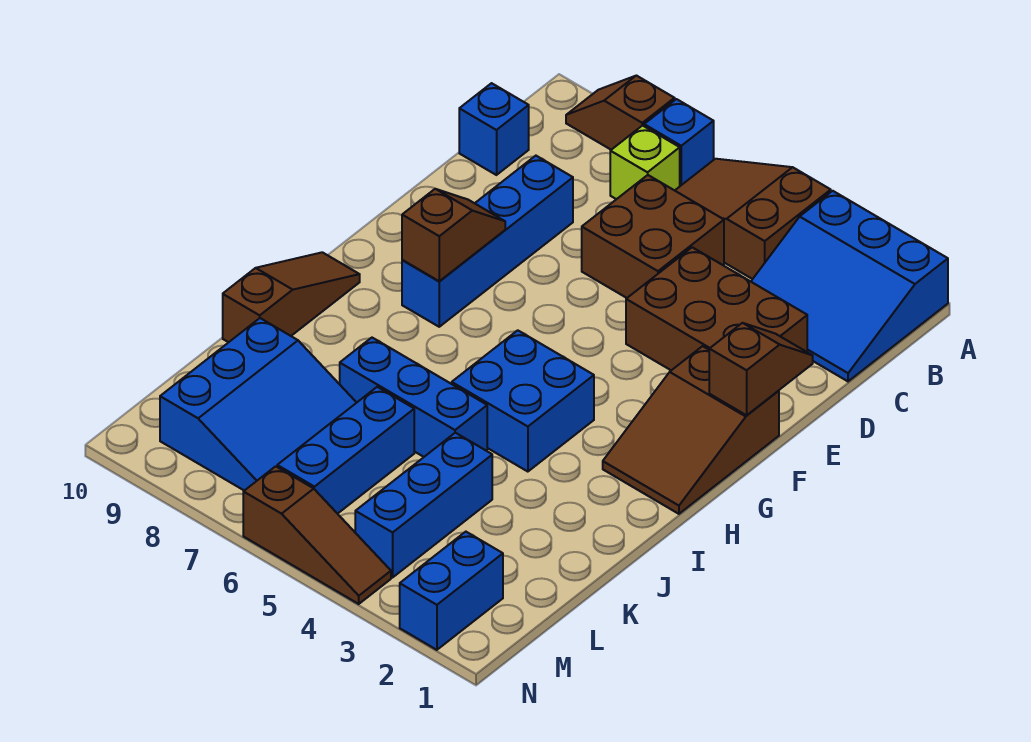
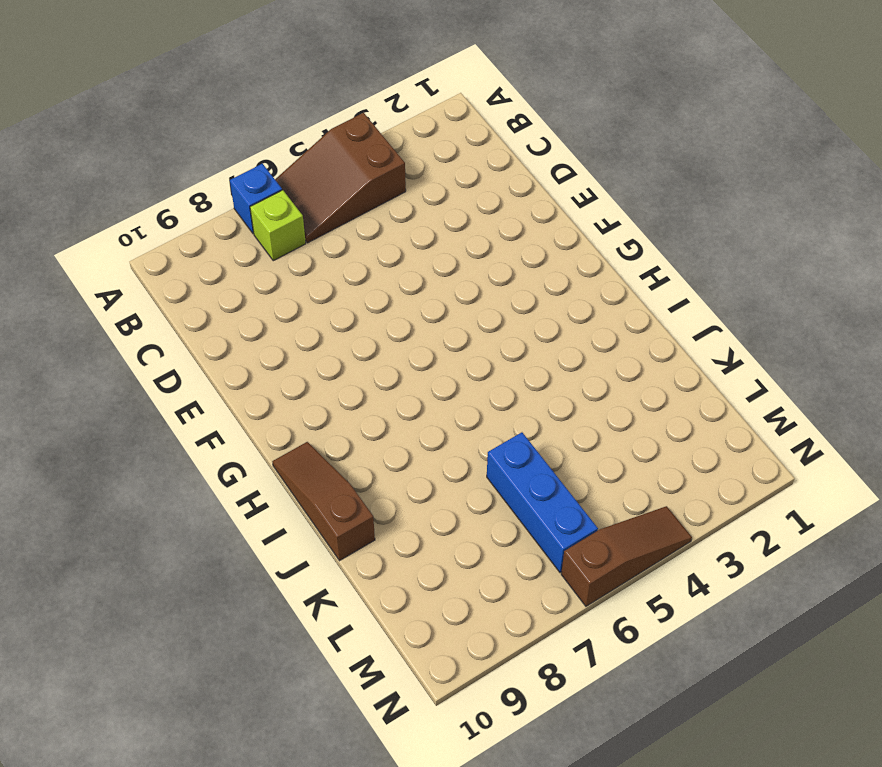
none -> blue slope A1:C3 level 1 top A
none -> brown slope A8:A9 level 1 top 8
none -> brown brick C5:D6 level 1

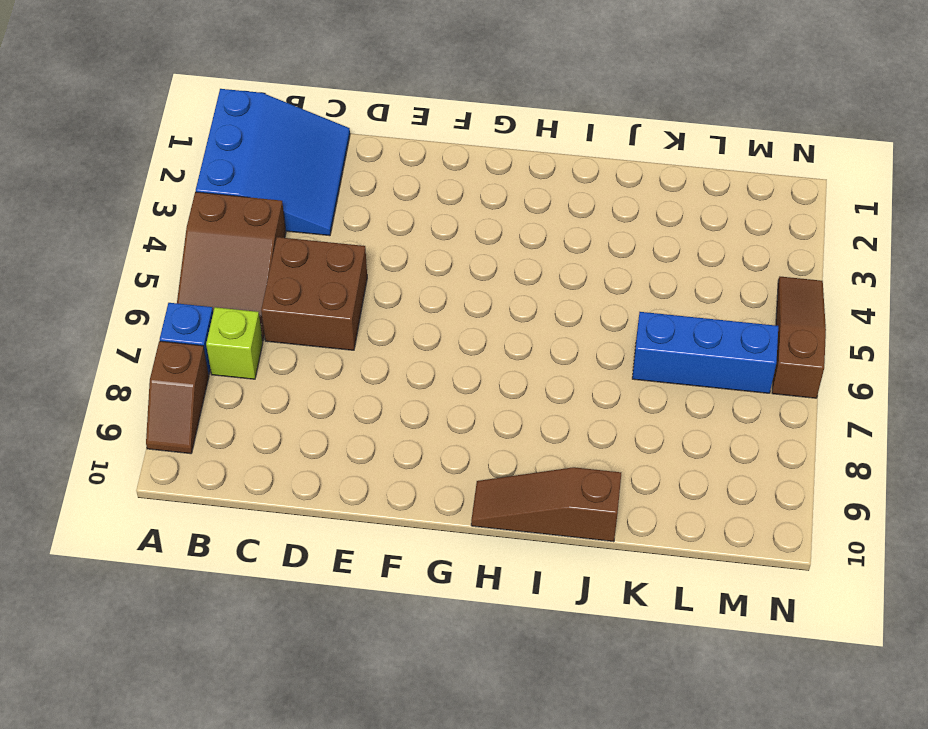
none -> blue brick C10 level 1
none -> brown brick D2:E4 level 1
none -> blue brick D8:G8 level 1

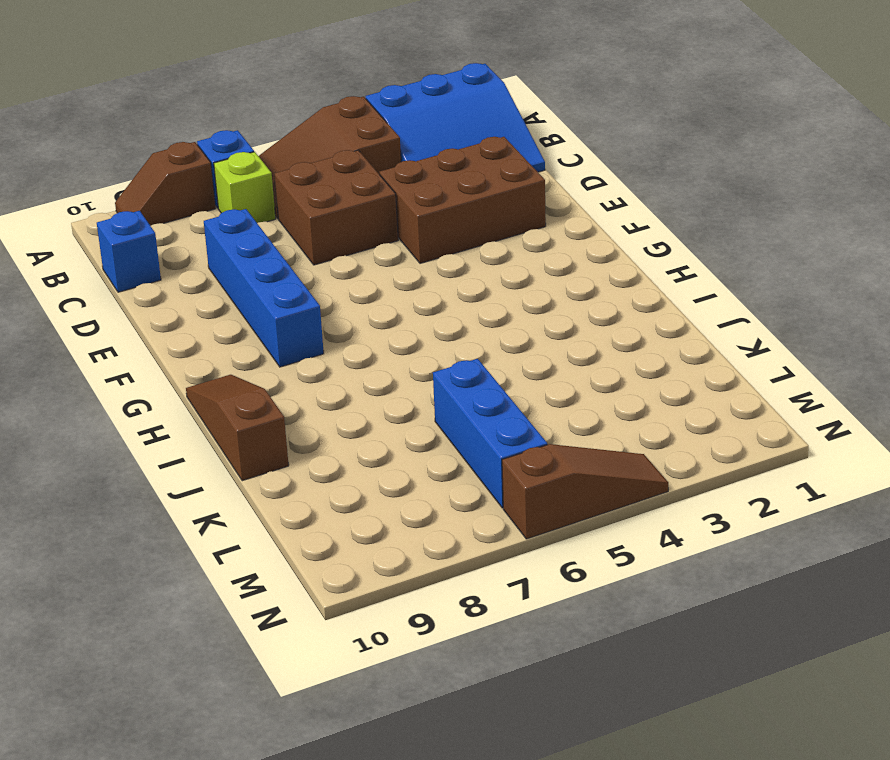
none -> brown slope F1:H2 level 1 top F
none -> blue brick H4:I5 level 1
none -> blue brick J5:J7 level 1

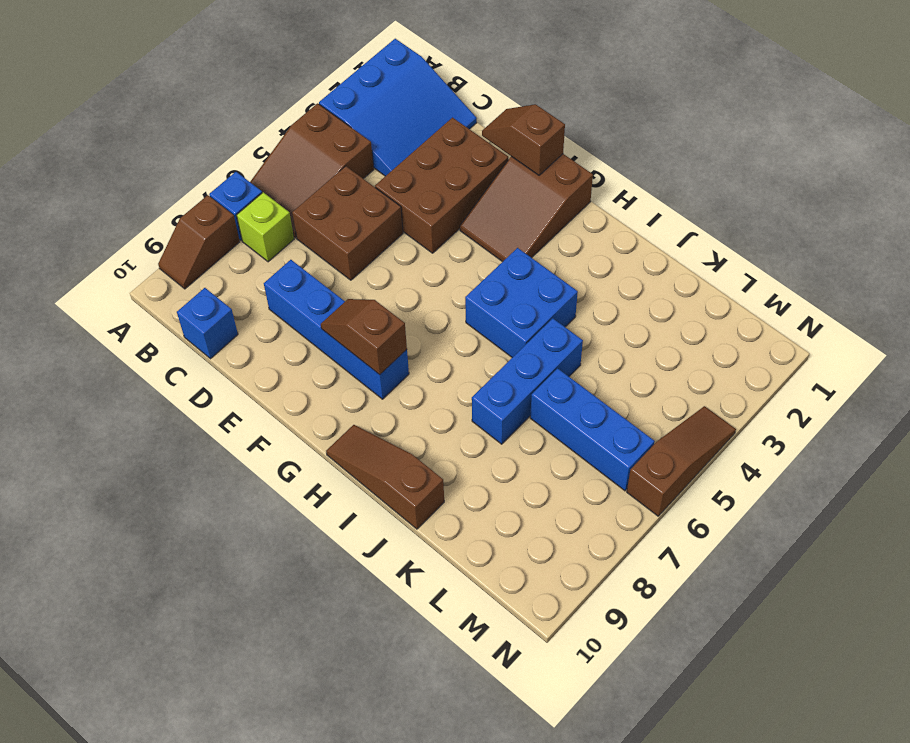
brown slope F1:G3 level 1 top 1 -> brown slope F1:H2 level 1 top F
none -> blue brick K4:M4 level 1
none -> blue slope K7:M9 level 1 top 9
none -> blue brick M2:N2 level 1

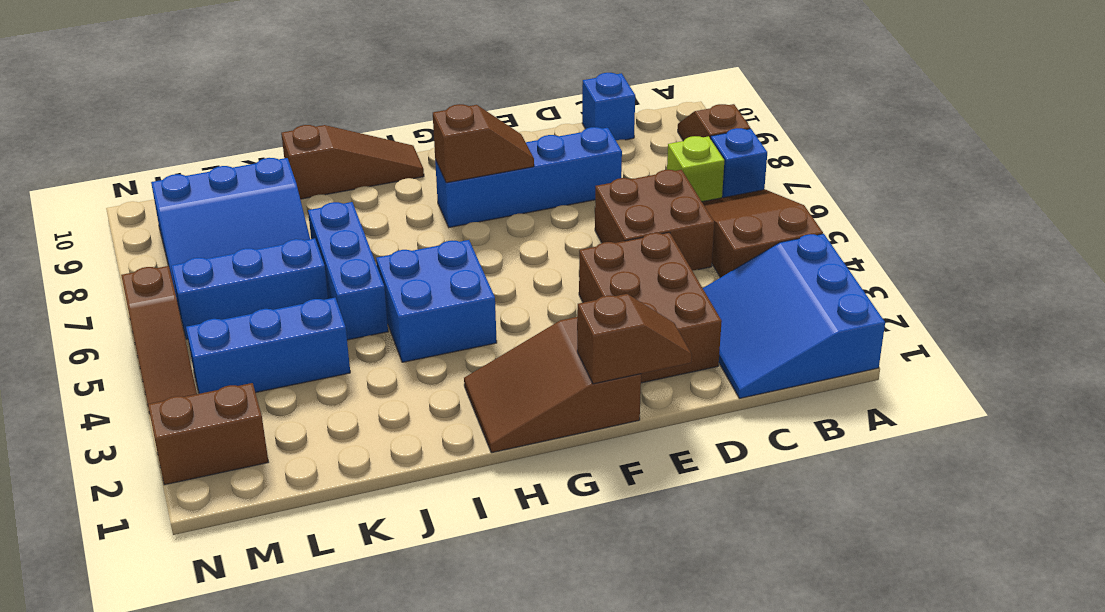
brown brick M2:N2 level 1 -> blue brick M2:N2 level 1

